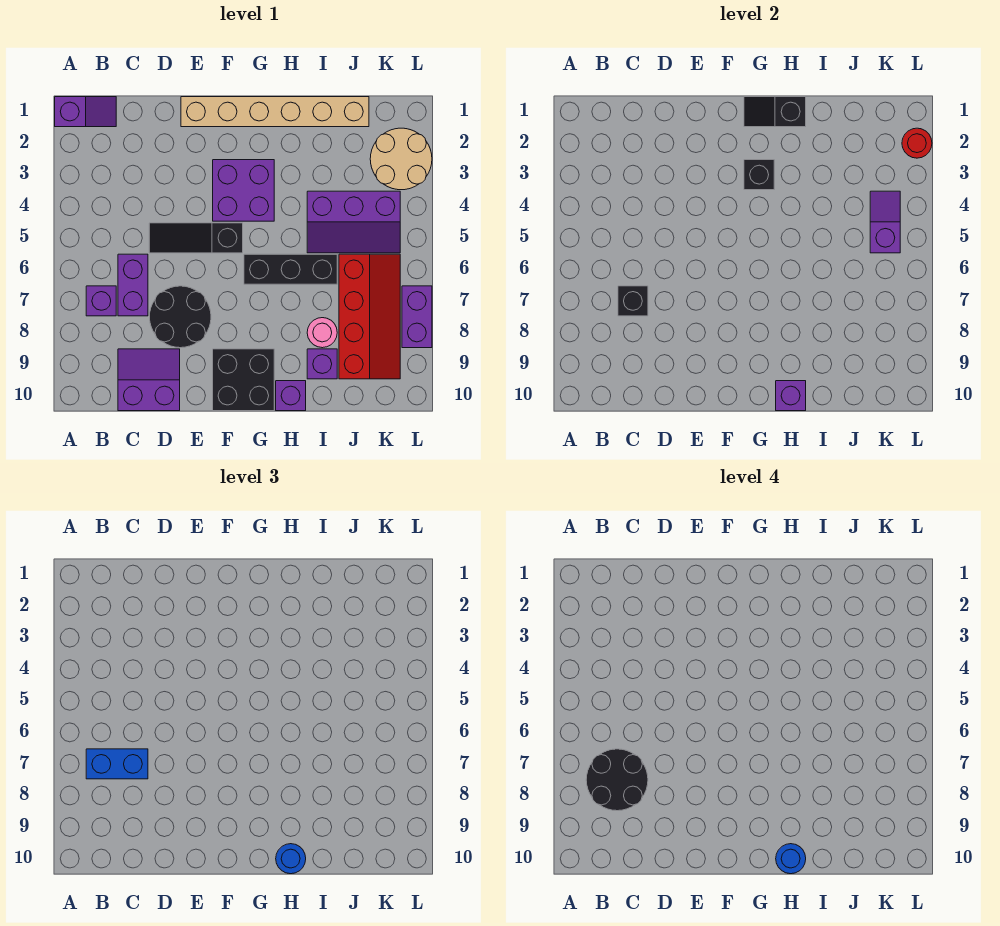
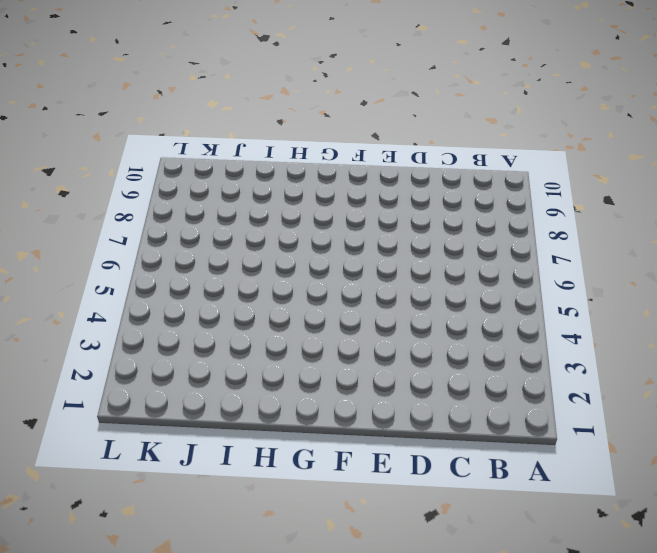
none -> purple slope A1:B1 level 1 top A
none -> purple brick B7 level 1
none -> purple brick C6:C7 level 1

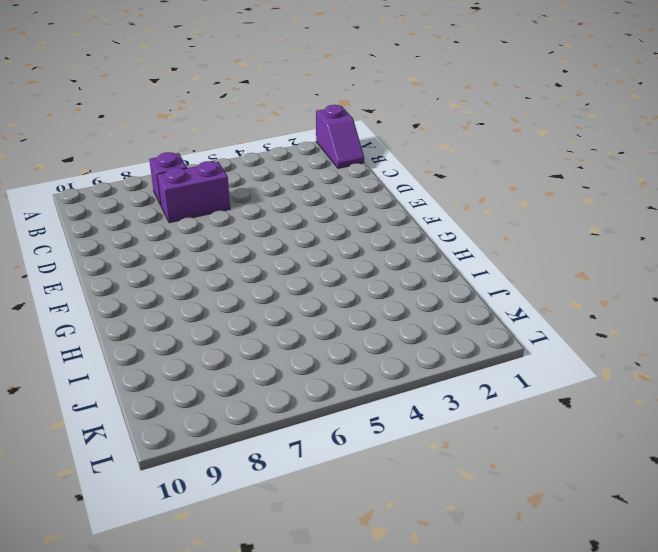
none -> purple slope C9:D10 level 1 top 10
none -> black slope D5:F5 level 1 top F
none -> black round brick D7:E8 level 1

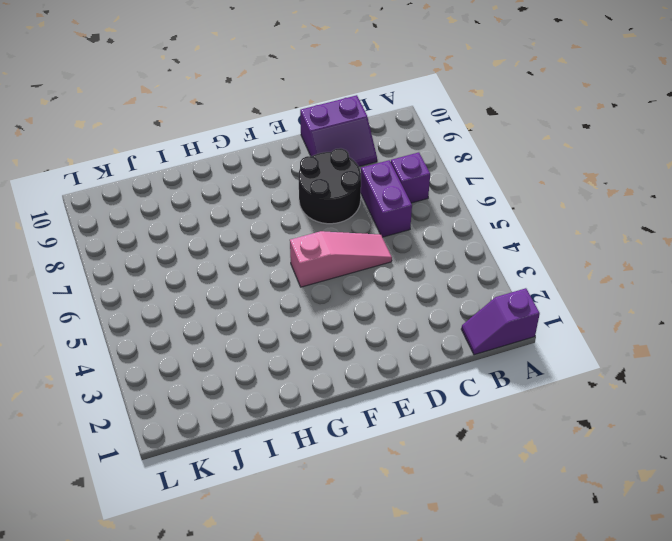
pink slope D5:F5 level 1 top F -> black slope D5:F5 level 1 top F
none -> tan brick E1:J1 level 1
none -> purple brick F3:G4 level 1
none -> black brick F9:G10 level 1

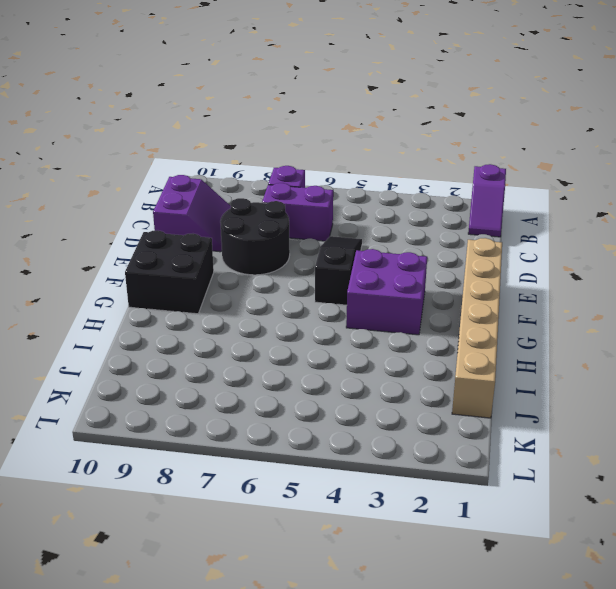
none -> black brick G6:I6 level 1
none -> purple brick H10 level 1
none -> purple slope I4:K5 level 1 top 4

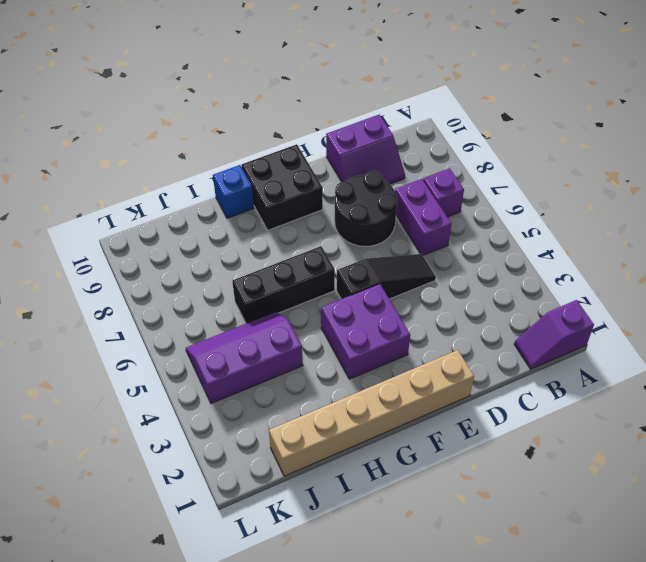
blue brick H10 level 1 -> purple brick H10 level 1
none -> pink round brick I8 level 1
none -> purple brick I9 level 1
none -> red slope J6:K9 level 1 top J

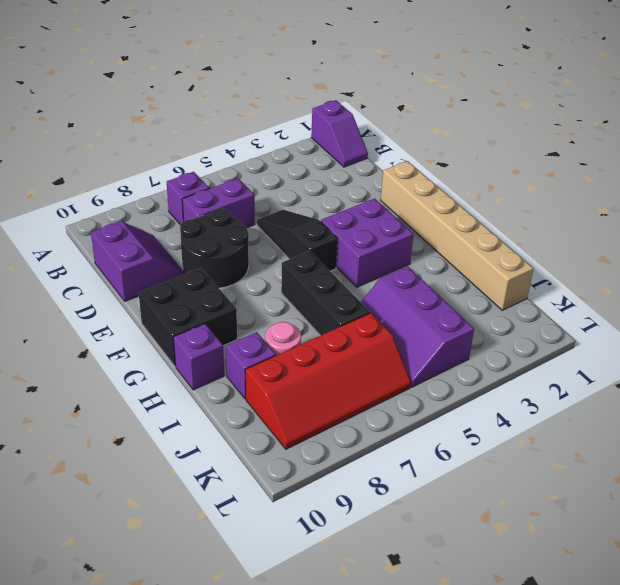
none -> tan round brick K2:L3 level 1
none -> purple brick L7:L8 level 1
none -> black brick C7 level 2

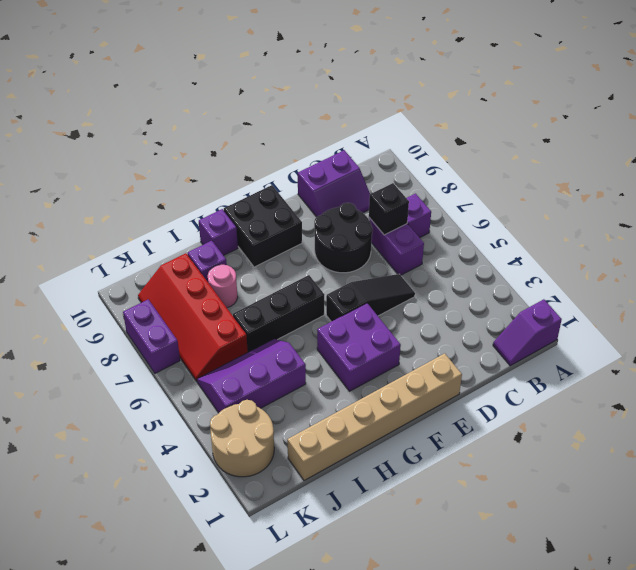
none -> black slope G1:H1 level 2 top H
none -> black brick G3 level 2
none -> purple brick H10 level 2

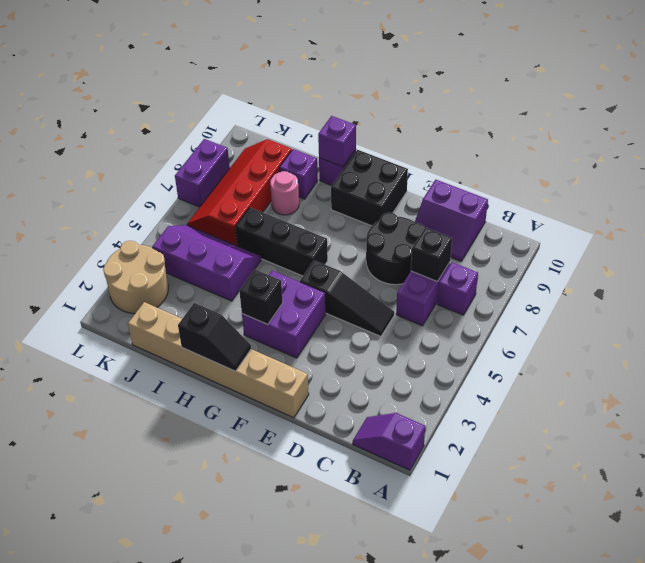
none -> purple slope K4:K5 level 2 top 5
none -> red round brick L2 level 2
none -> blue brick B7:C7 level 3

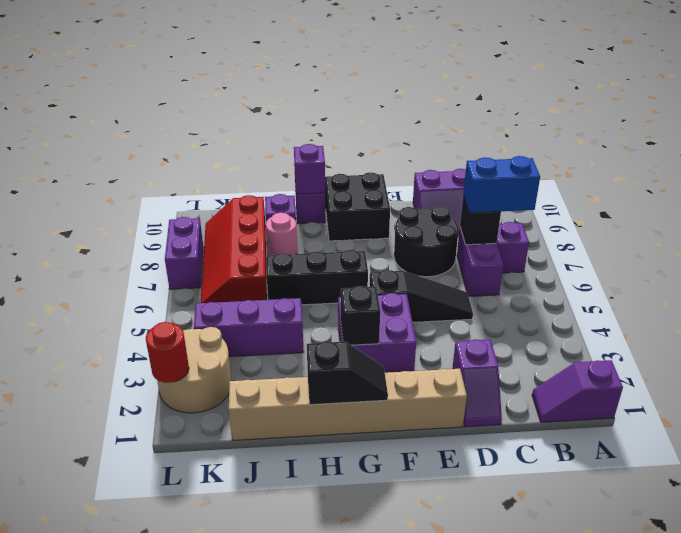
purple slope D1:D2 level 1 top 2 -> purple slope K4:K5 level 2 top 5
none -> blue round brick H10 level 3
none -> black round brick B7:C8 level 4
none -> blue round brick H10 level 4

